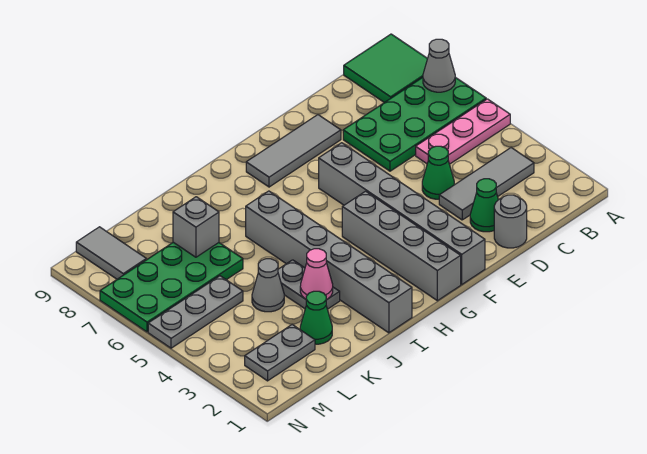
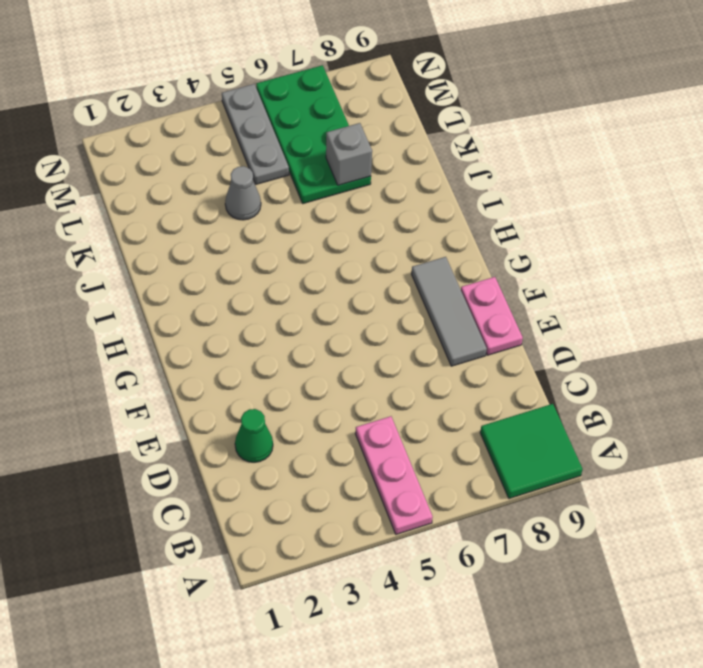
pink plate E9:F9 level 1 -> none
none -> green plate A6:D7 level 1
none -> grey tile B3:D3 level 1
none -> grey round brick D1 level 1

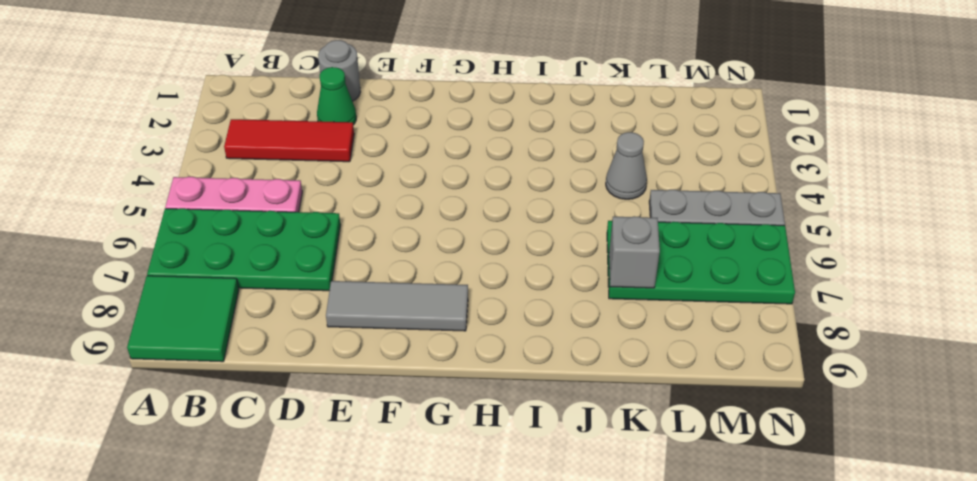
red tile B3:D3 level 1 -> grey tile B3:D3 level 1
none -> green cone D4 level 1
none -> grey brick F1:F6 level 1
none -> grey brick G1:G4 level 1

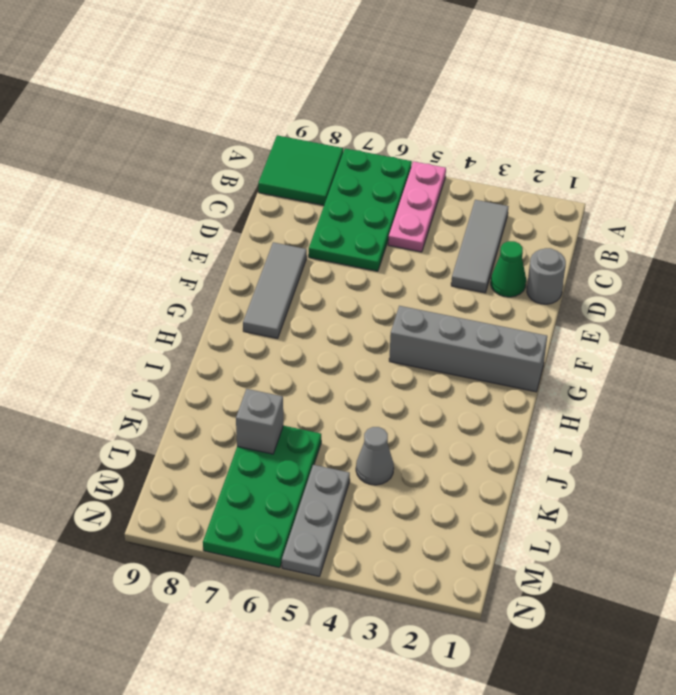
none -> green cone D4 level 1
none -> grey brick F1:F6 level 1
none -> grey brick I1:I6 level 1

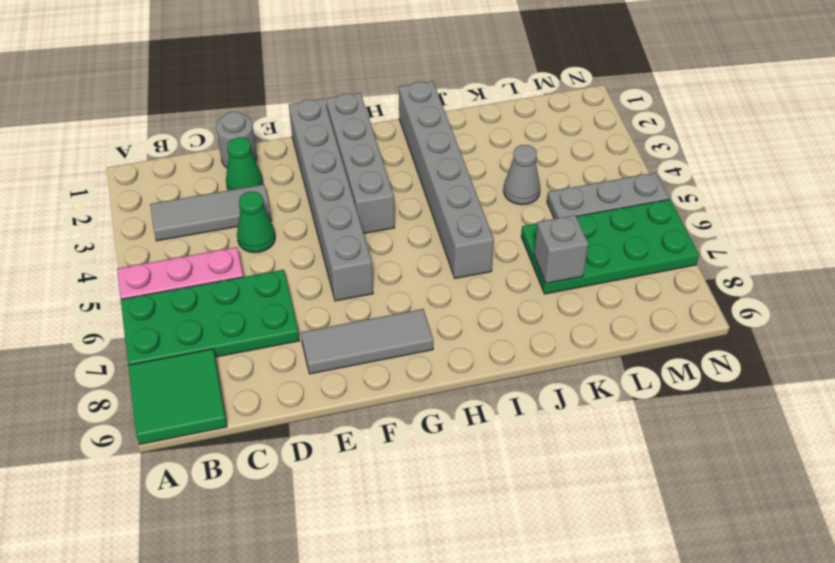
none -> grey plate J3:J4 level 1
none -> green cone K2 level 1
none -> grey plate L2:M2 level 1

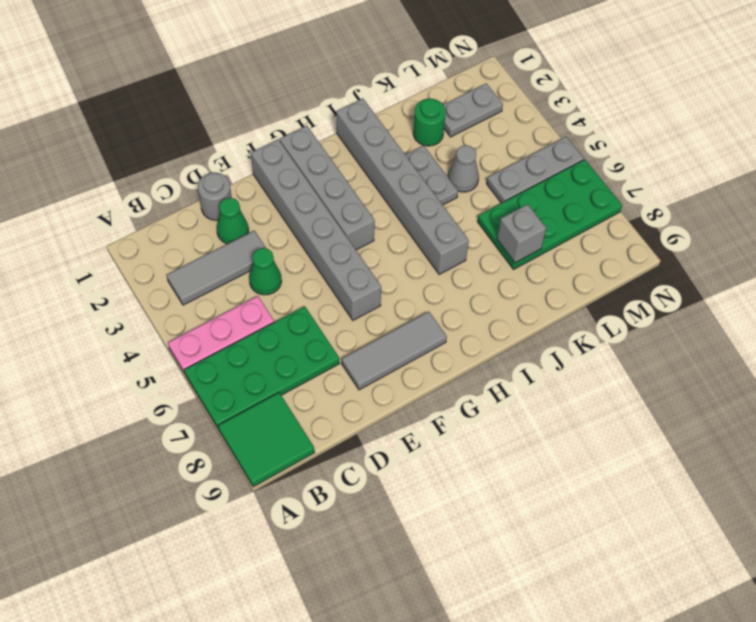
green round brick K2 level 1 -> green cone K2 level 1
none -> grey tile M8:M9 level 1
none -> grey cone A7 level 2
none -> pink cone J3 level 2

